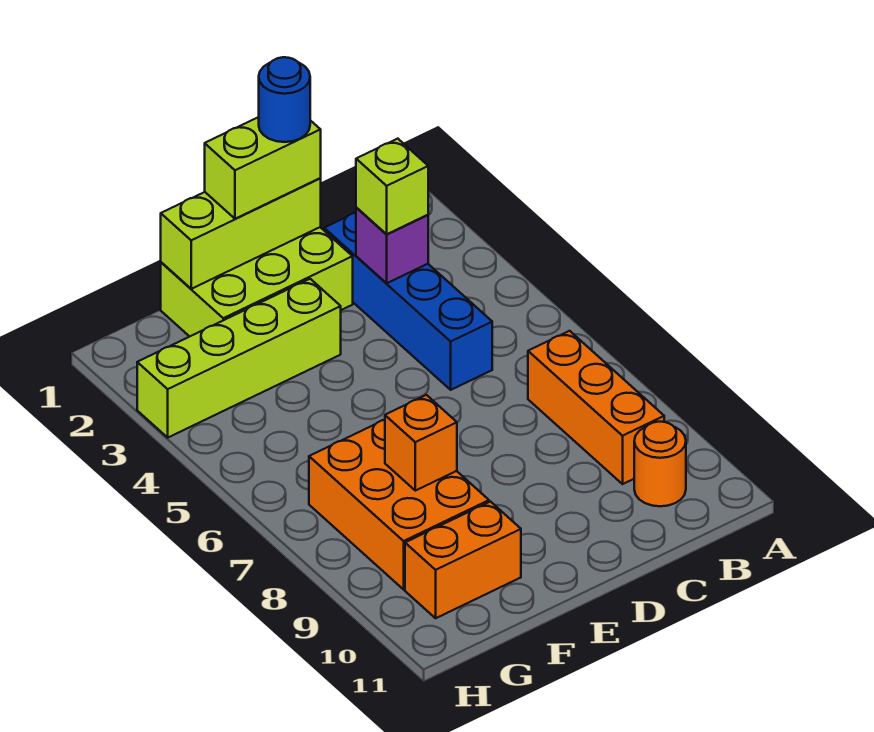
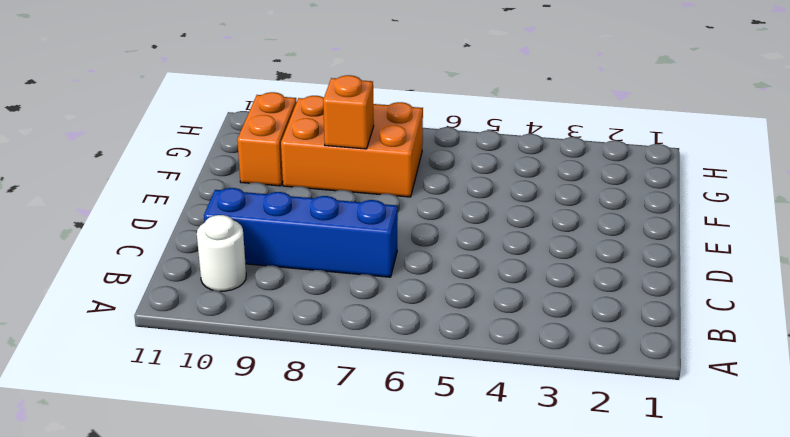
white round brick B10 level 1 -> orange round brick B10 level 1
blue brick C7:C10 level 1 -> blue brick C2:C5 level 1
none -> orange brick B7:B9 level 1
none -> lime brick D1:F2 level 1
none -> lime brick E3:H3 level 1

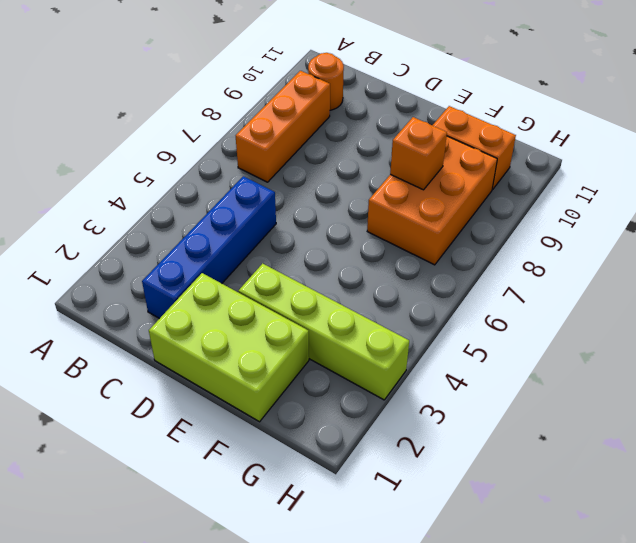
none -> purple brick C3 level 2
none -> lime brick D1:F1 level 2
none -> lime brick C3 level 3

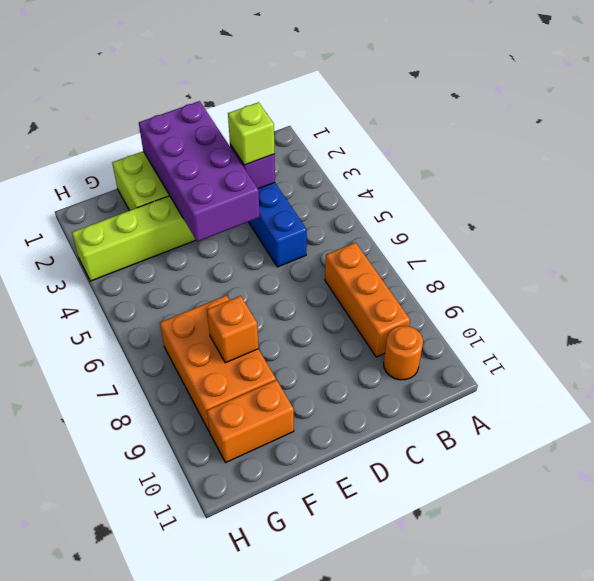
purple brick D1:E4 level 2 -> lime brick D1:F1 level 2
none -> lime brick D1:E1 level 3
none -> blue round brick D1 level 4

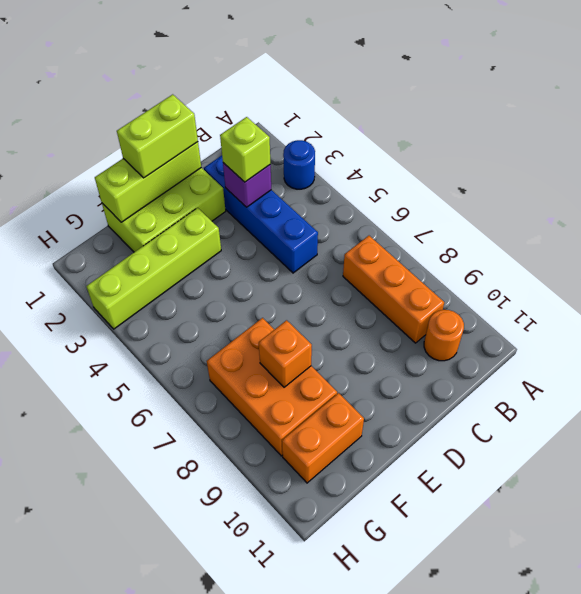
blue round brick A3 level 1 -> blue round brick D1 level 4

